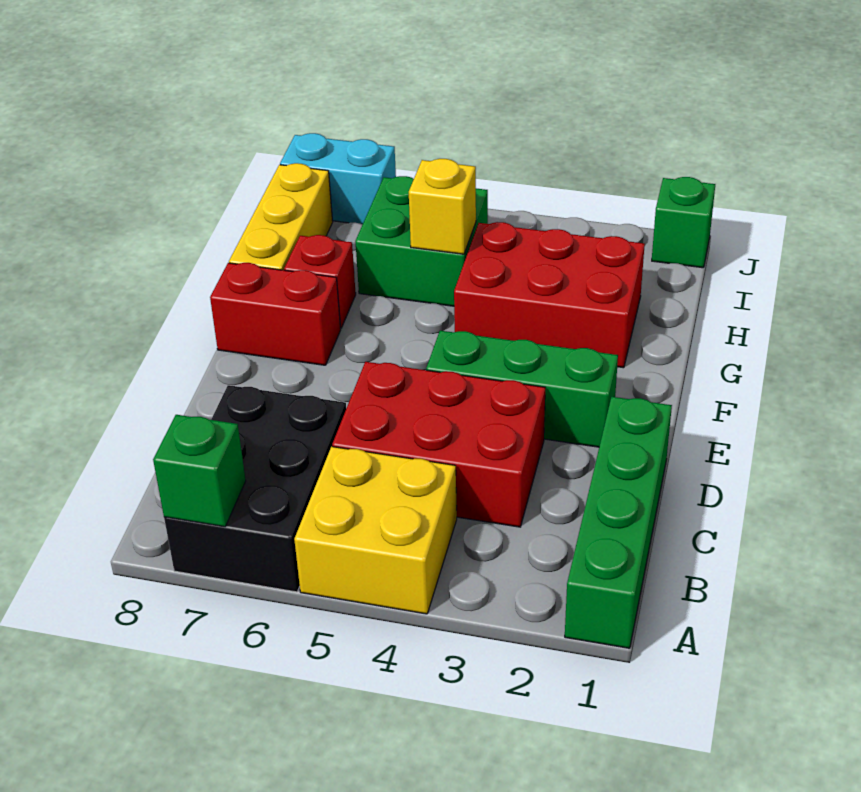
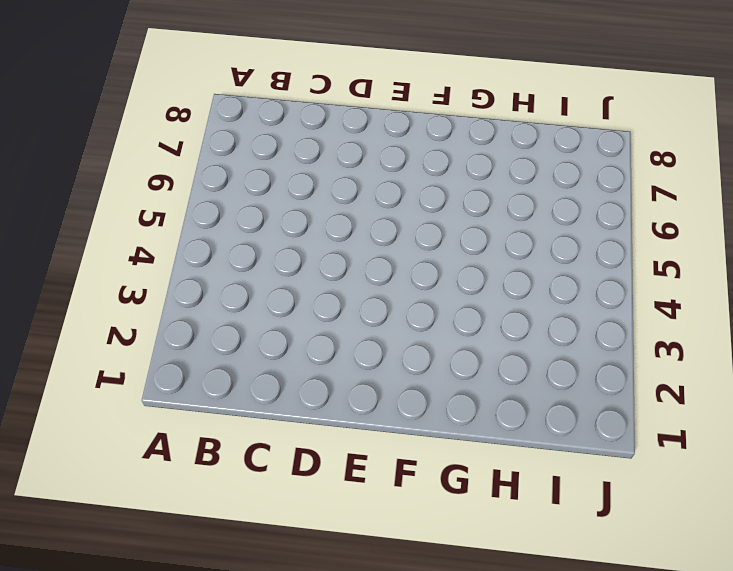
none -> green brick A1:D1 level 1
none -> yellow brick A4:B5 level 1
none -> black brick A6:C7 level 1

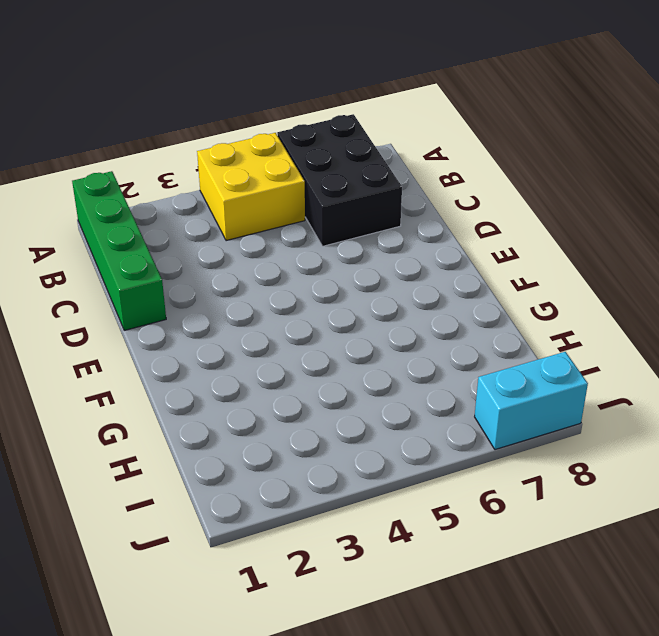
none -> red brick C3:D5 level 1
none -> green brick E2:E4 level 1
none -> red brick F7:F8 level 1

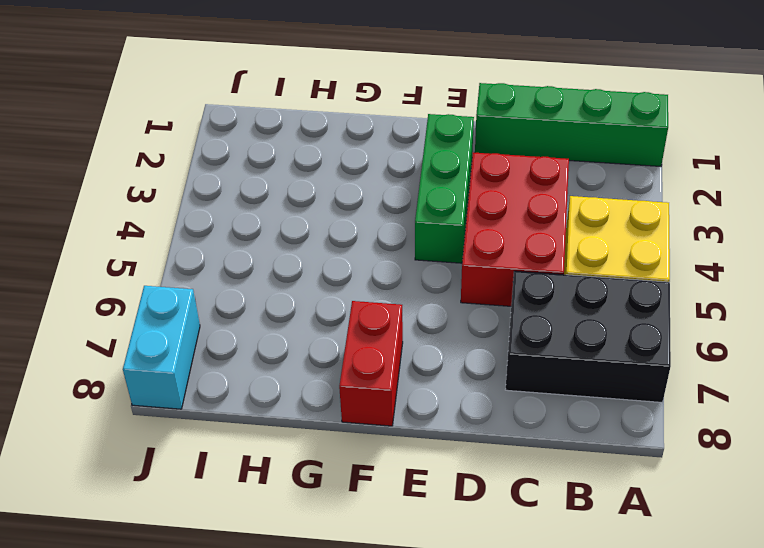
none -> red brick G2:H4 level 1
none -> red brick G7 level 1
none -> yellow brick G8:I8 level 1

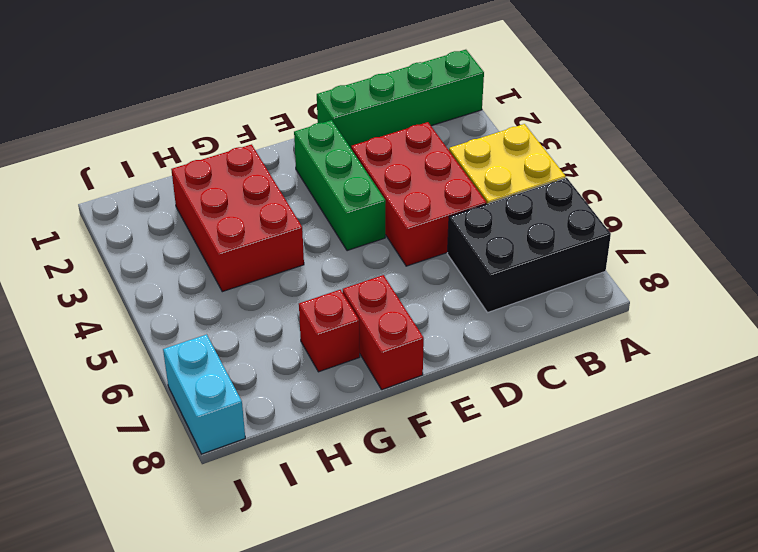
none -> yellow brick G8:I8 level 1
none -> green brick H5:I6 level 1
none -> green brick J1 level 1

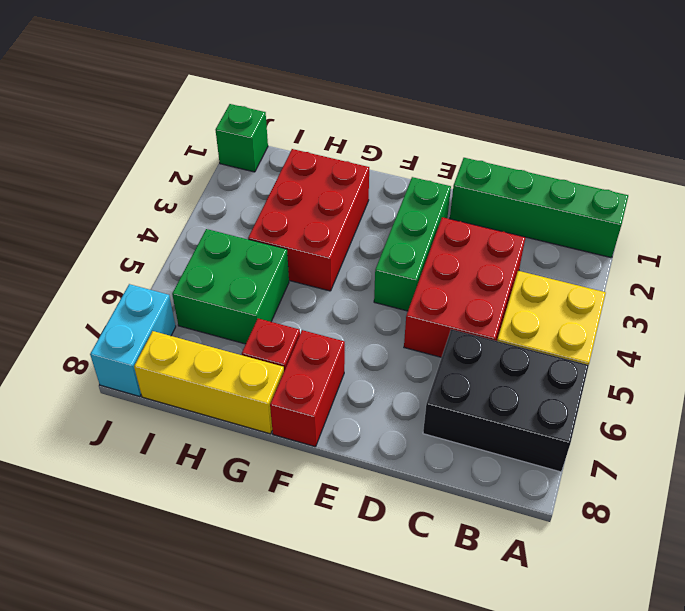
none -> green brick A7 level 2
none -> yellow brick H5 level 2

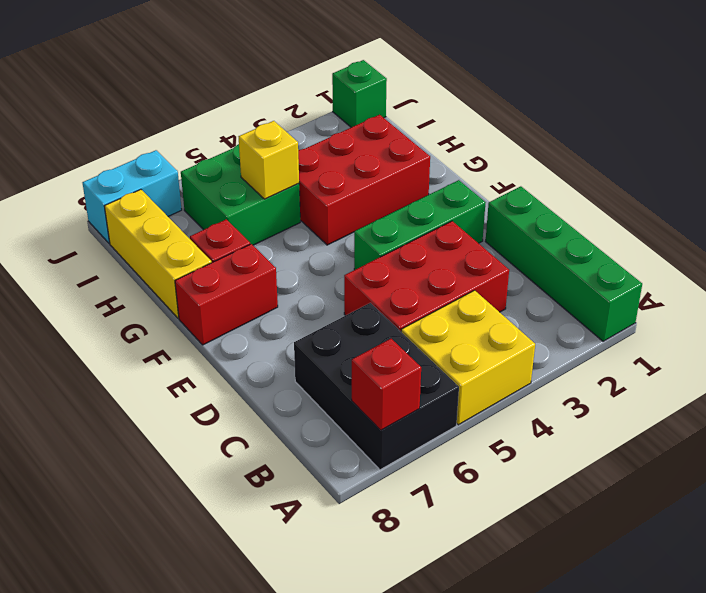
red brick A7 level 2 -> green brick A7 level 2

